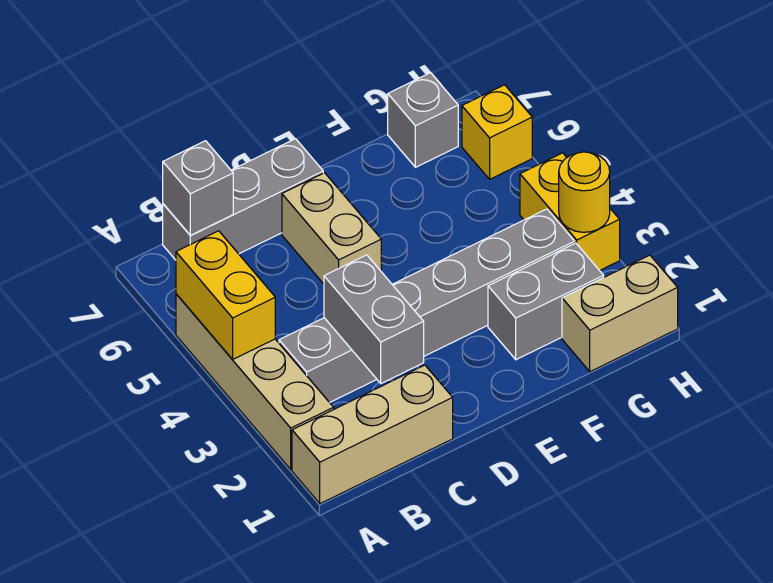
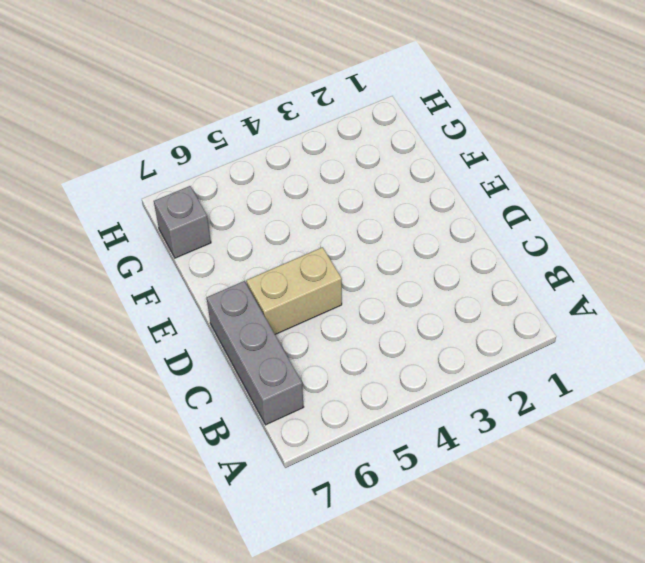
none -> tan brick A1:C1 level 1
none -> tan brick A2:A5 level 1
none -> grey brick B3:G3 level 1

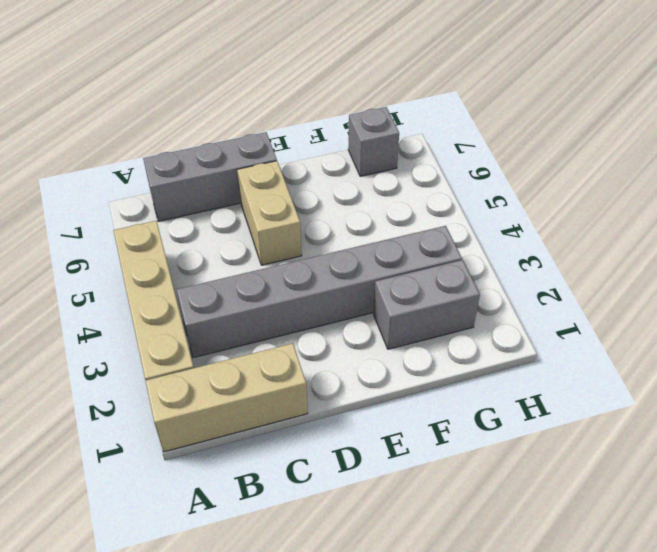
none -> tan brick G1:H1 level 1
none -> yellow brick H3:H4 level 1
none -> yellow brick H6 level 1

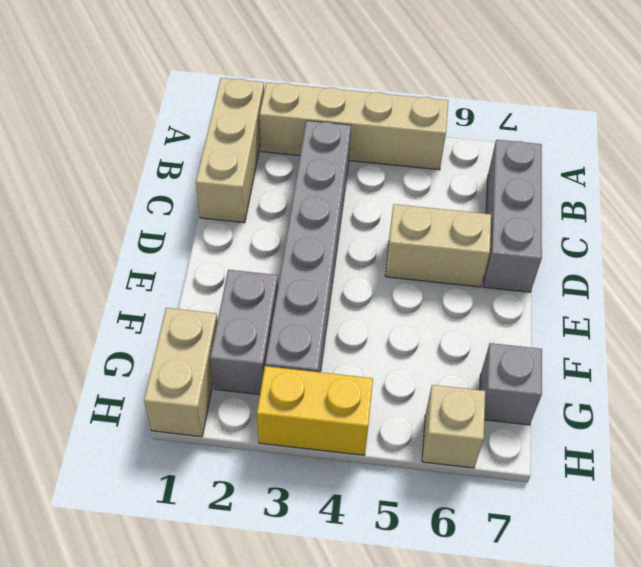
tan brick H6 level 1 -> yellow brick H6 level 1
none -> yellow brick A4:A5 level 2
none -> grey brick B7 level 2
none -> grey brick C2:C3 level 2

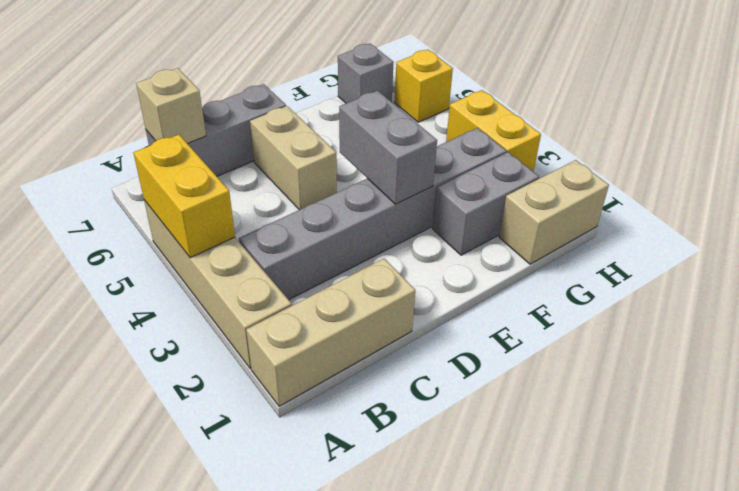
tan brick B7 level 2 -> grey brick B7 level 2
grey brick E3:E4 level 2 -> grey brick C2:C3 level 2
none -> yellow round brick H3 level 2

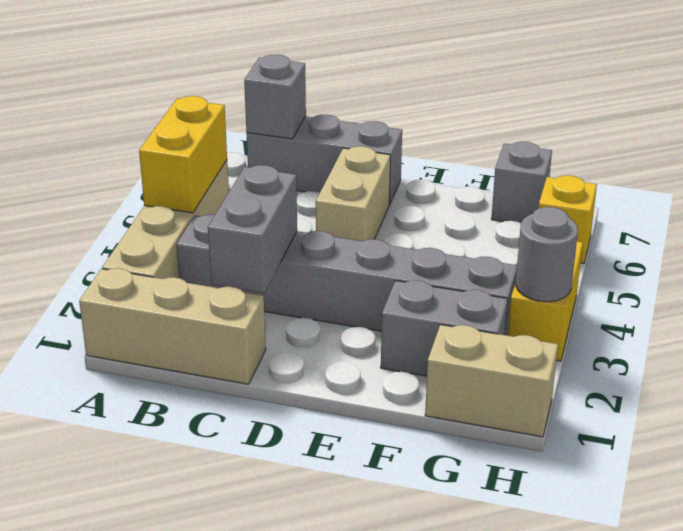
grey round brick H3 level 2 -> yellow round brick H3 level 2

